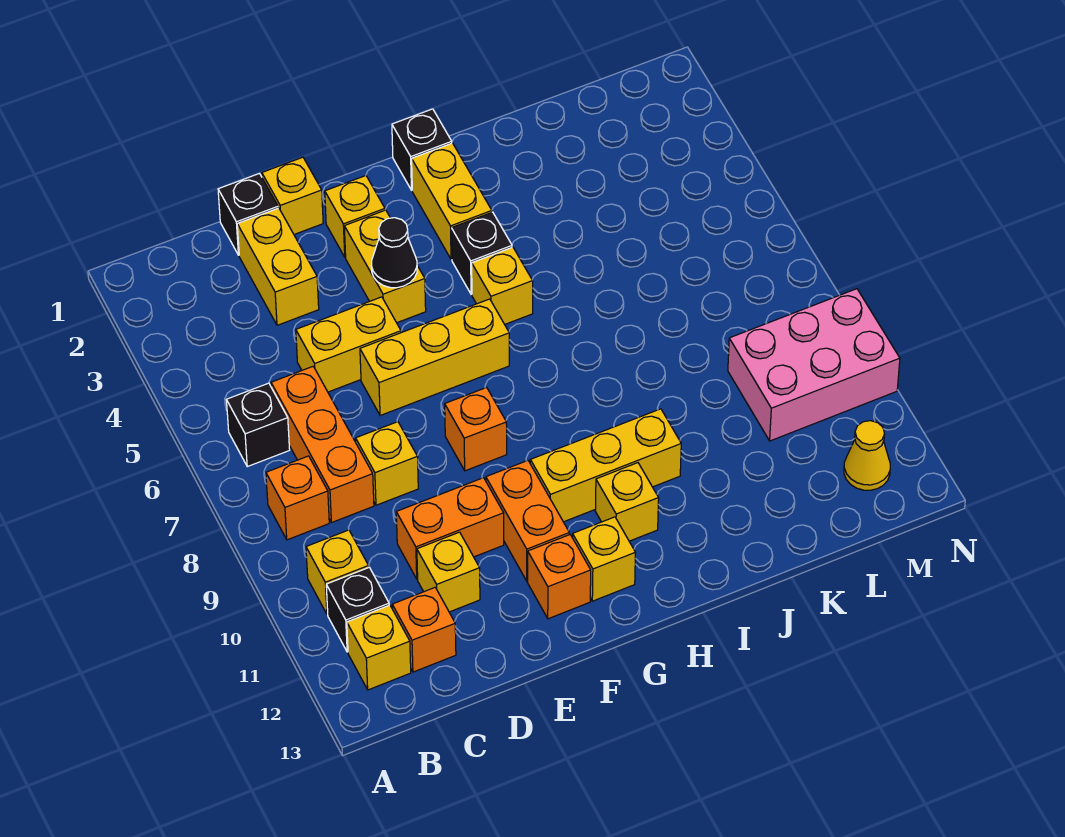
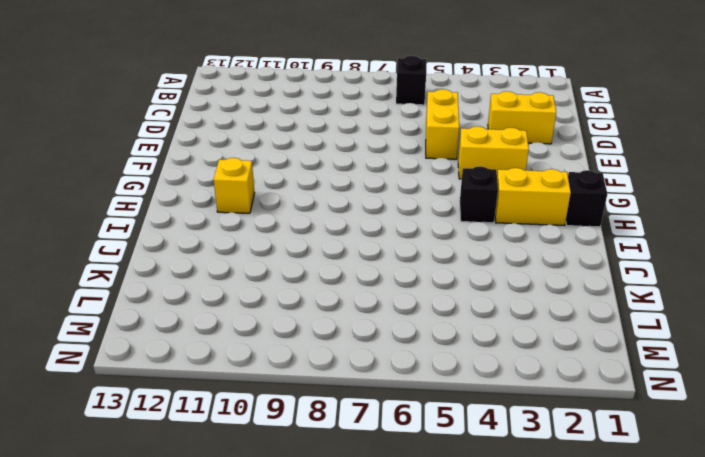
none -> orange brick B8 level 1
none -> yellow brick B10 level 1
none -> black brick B11 level 1
none -> yellow brick B12 level 1

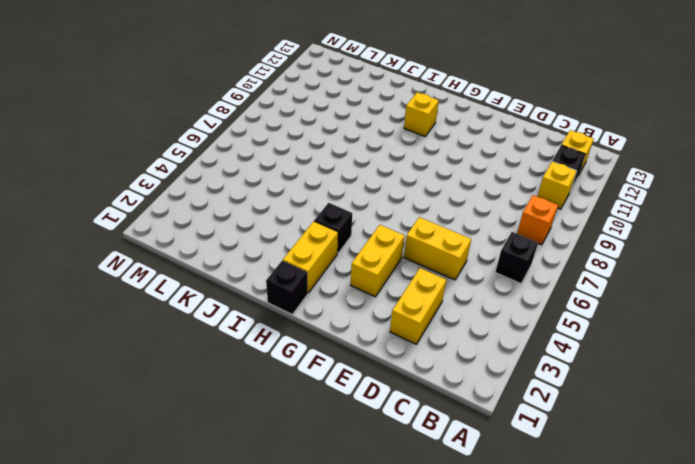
none -> orange brick C6:C8 level 1
none -> orange brick C12 level 1
none -> black brick D1 level 1
none -> yellow brick D8 level 1

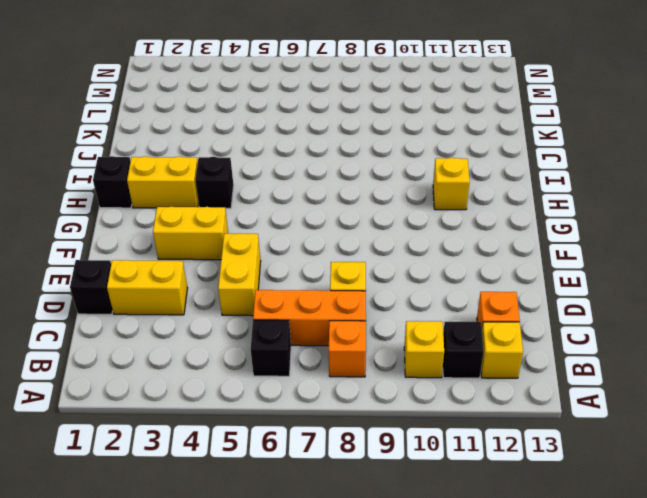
none -> orange brick D10:E10 level 1
none -> yellow brick D11 level 1
none -> yellow brick E1 level 1
none -> yellow brick E6:G6 level 1

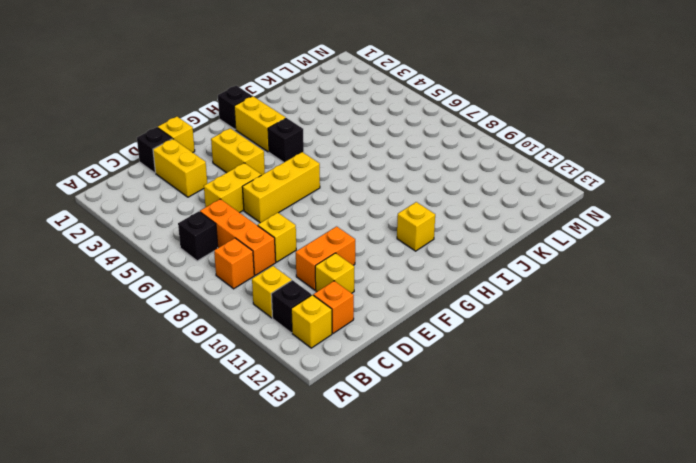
none -> yellow brick F2 level 1
none -> orange brick F8 level 1
none -> orange brick F10:F11 level 1
none -> orange brick F12 level 1

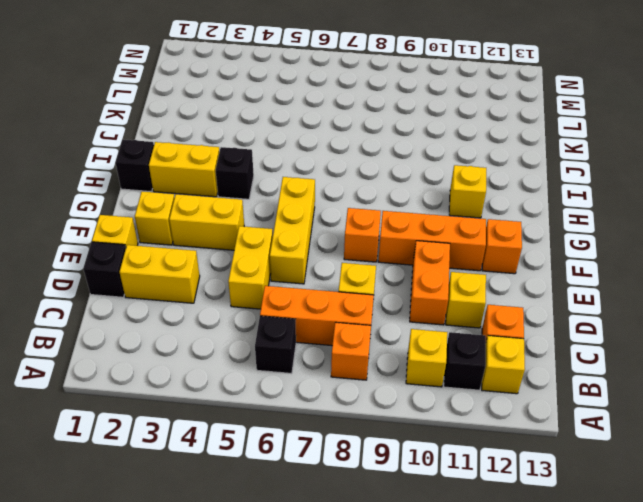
orange brick F9:F11 level 1 -> orange brick F10:F11 level 1
none -> yellow brick G10:I10 level 1
none -> yellow brick G12 level 1
none -> yellow brick H5 level 1
none -> pink brick L9:N10 level 1

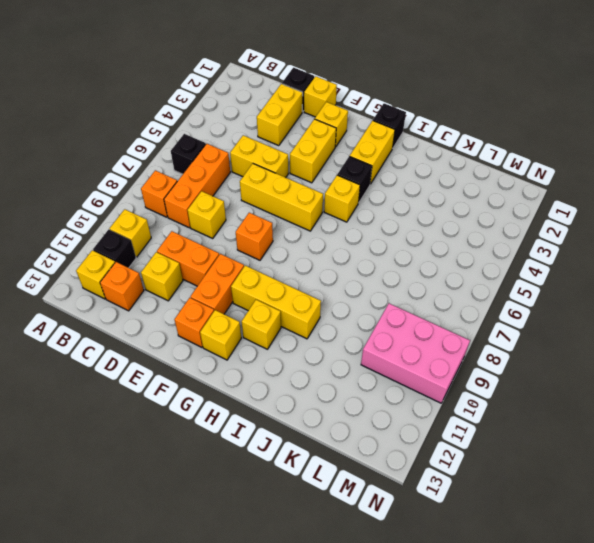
none -> yellow cone M12 level 1
none -> black cone F4 level 2

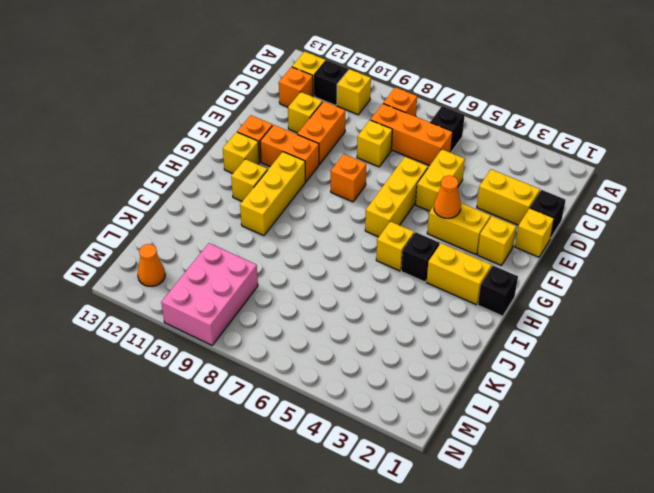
orange cone F4 level 2 -> black cone F4 level 2
orange cone M12 level 1 -> yellow cone M12 level 1

